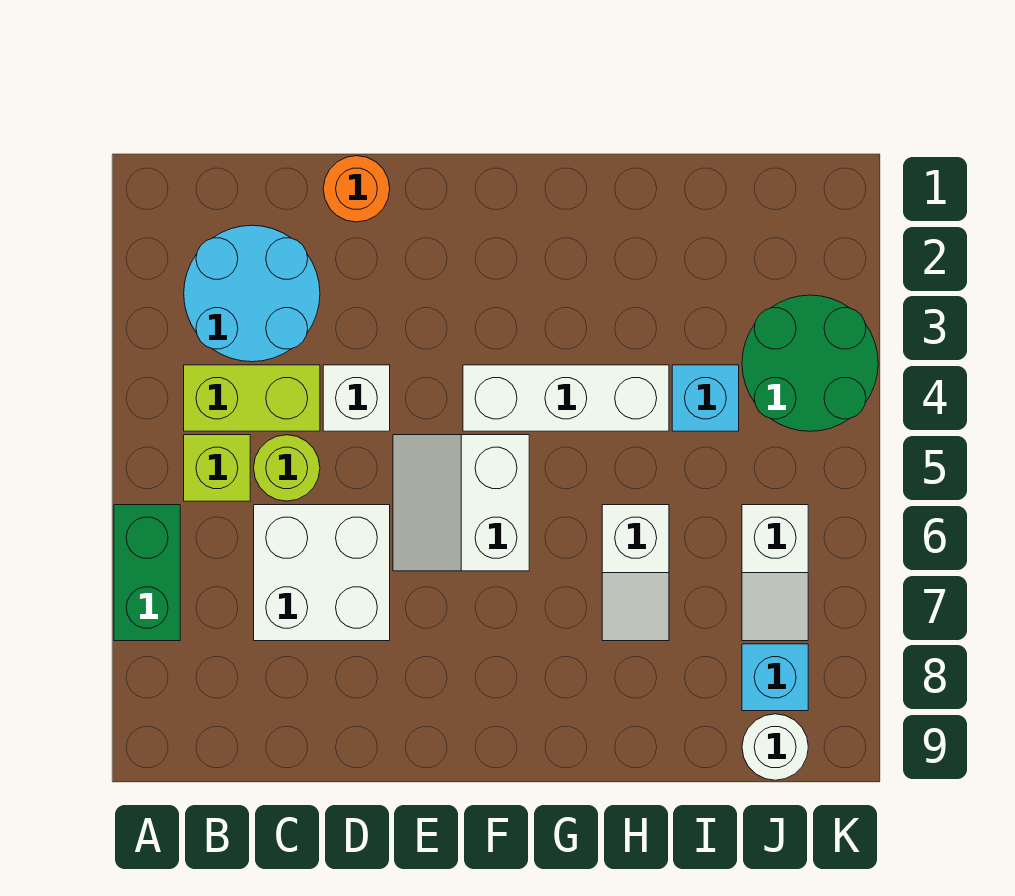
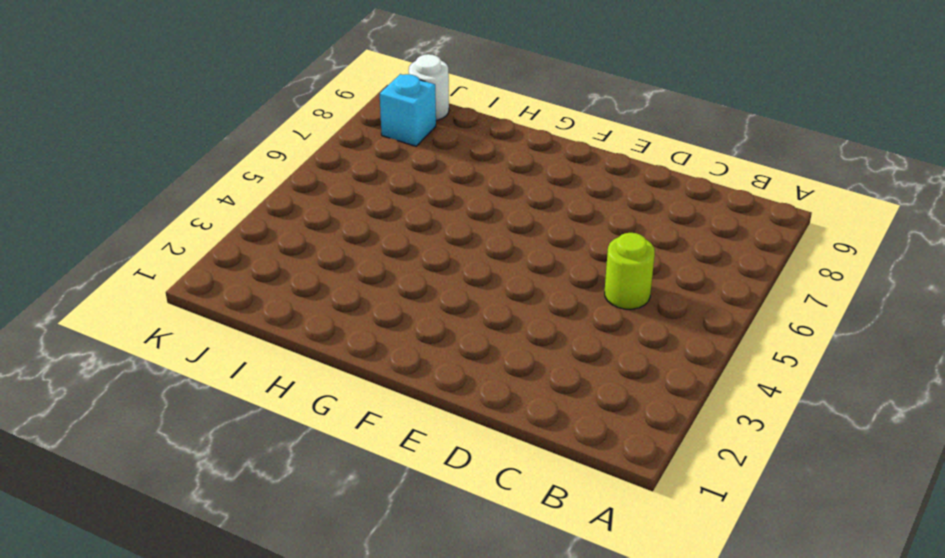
none -> green brick A6:A7 level 1
none -> cyan round brick B2:C3 level 1
none -> lime brick B4:C4 level 1

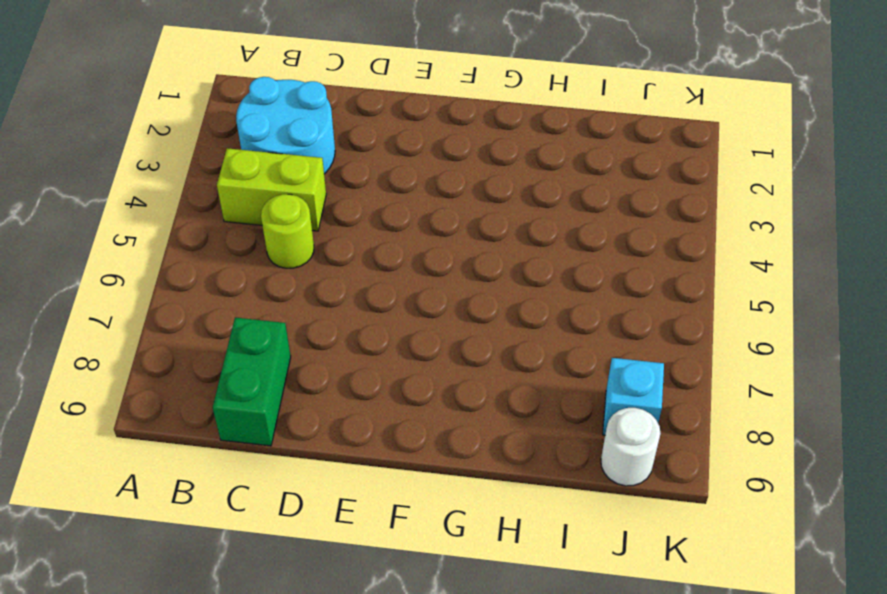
green brick C8:C9 level 1 -> green brick A6:A7 level 1
none -> lime brick B5 level 1
none -> white brick C6:D7 level 1
none -> orange round brick D1 level 1

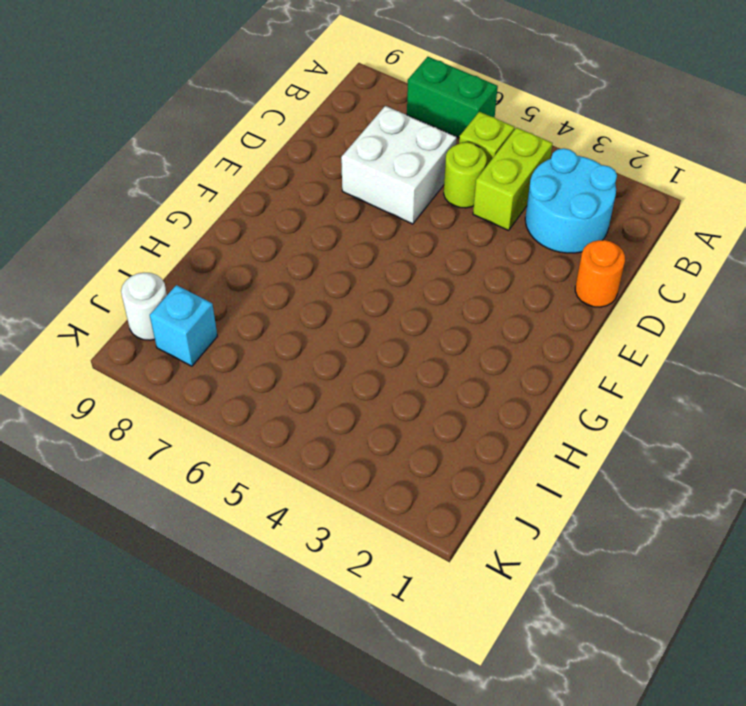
none -> white brick D4 level 1
none -> white slope E5:F6 level 1 top F
none -> white brick F4:H4 level 1

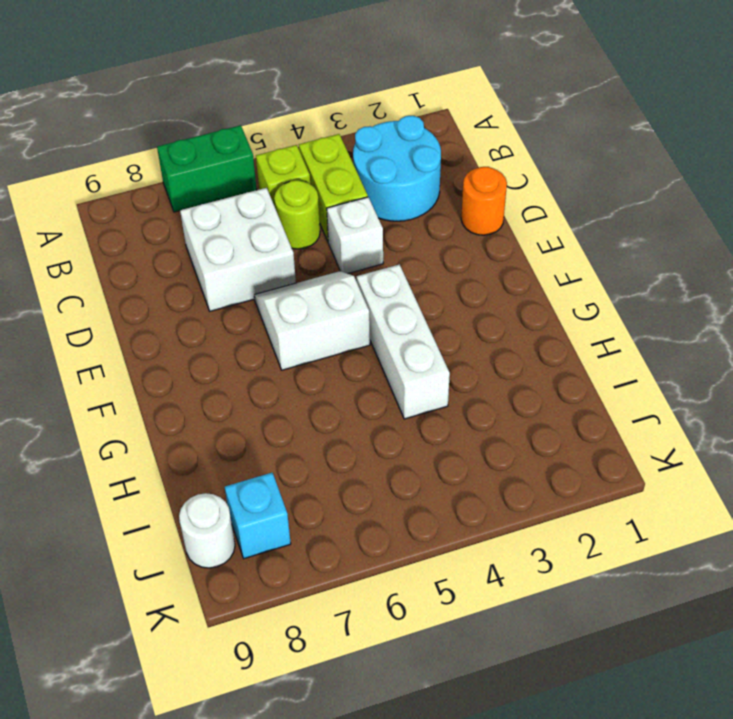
none -> white slope H6:H7 level 1 top 6
none -> cyan brick I4 level 1
none -> green round brick J3:K4 level 1

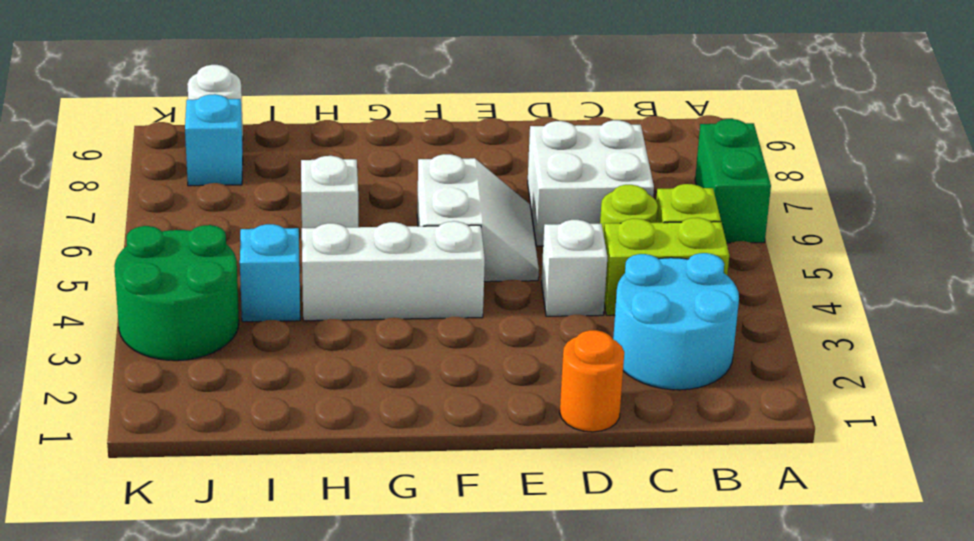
none -> white slope J6:J7 level 1 top 6

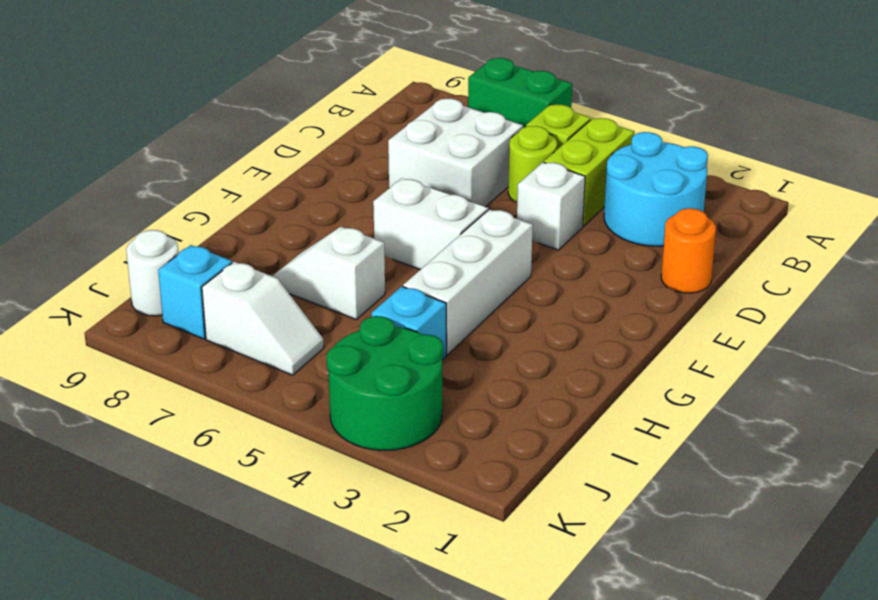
white slope J6:J7 level 1 top 7 -> white slope J6:J7 level 1 top 6

